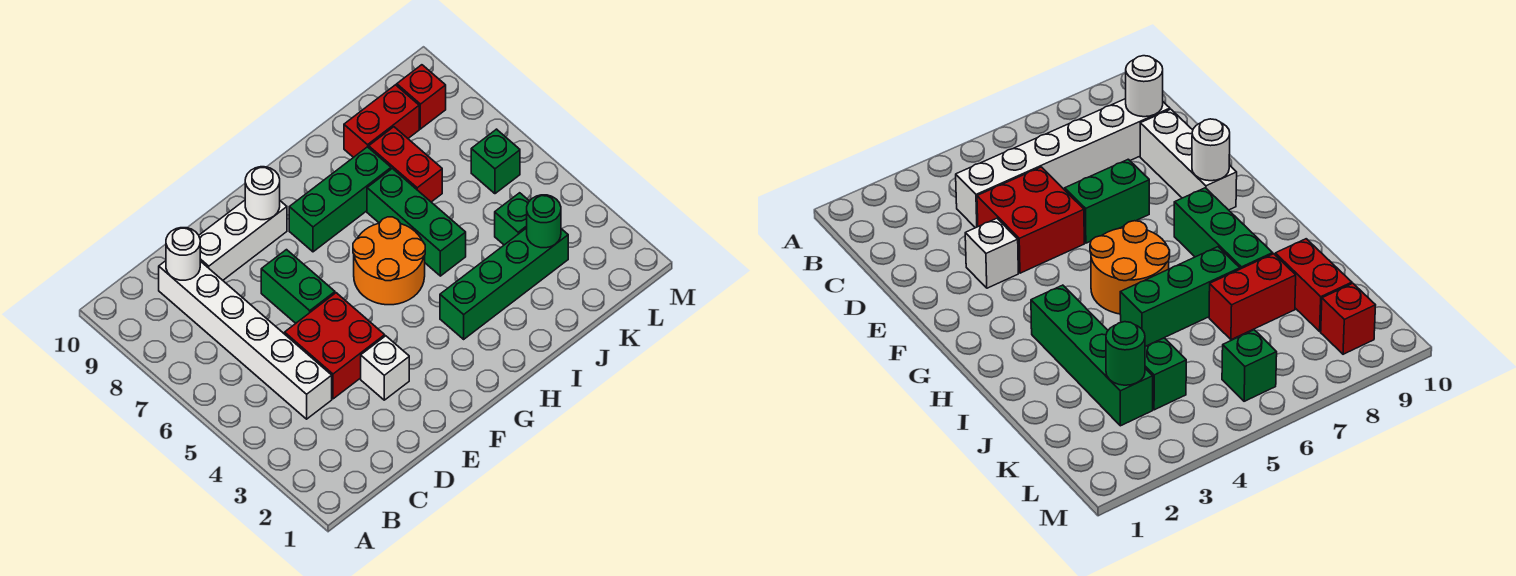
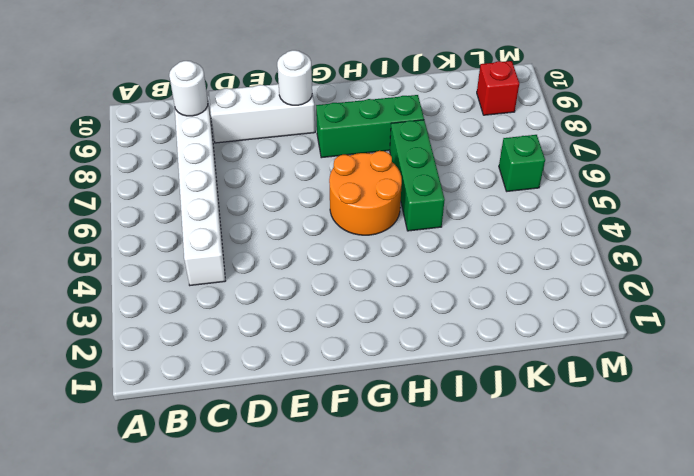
none -> red brick D4:E5 level 1
none -> white brick E3 level 1
none -> green brick E6:E7 level 1

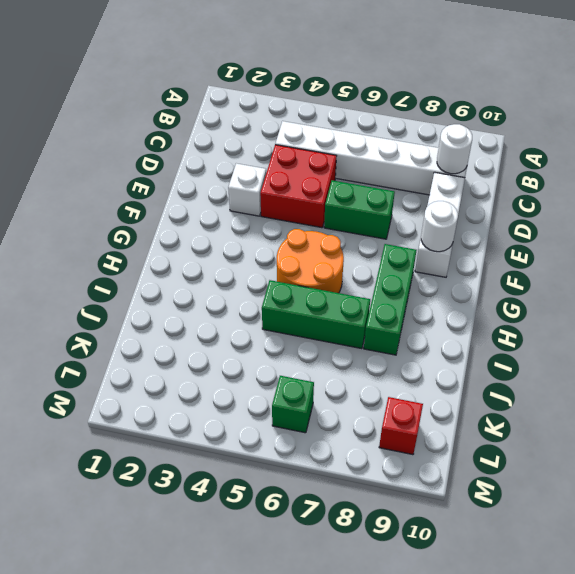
none -> green brick H3:K3 level 1
none -> red brick J7:J8 level 1
none -> red brick J9:K9 level 1

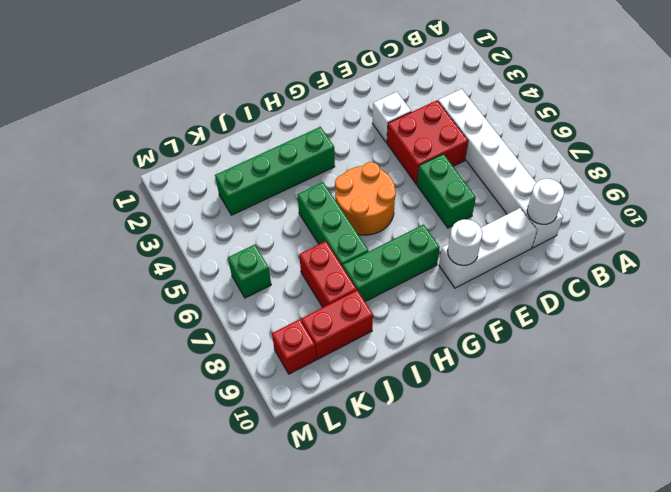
none -> green brick K4 level 1
none -> green round brick K3 level 2

